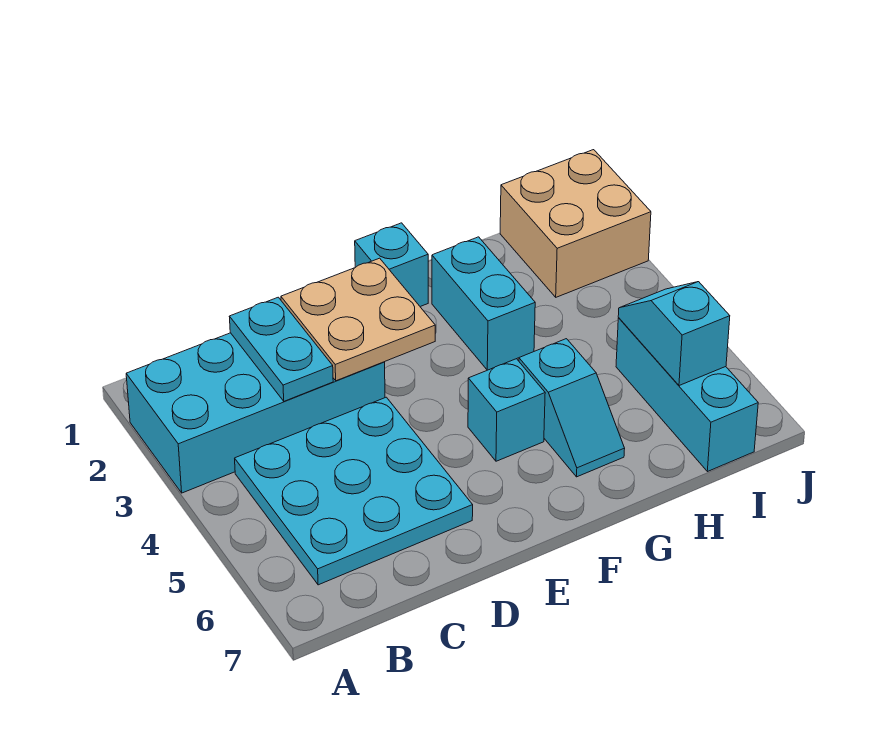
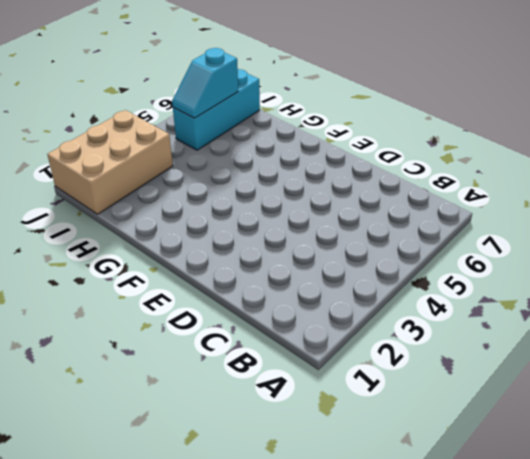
tan brick I1:J3 level 1 -> tan brick I1:J2 level 1
none -> cyan brick A2:D3 level 1
none -> cyan plate B4:D6 level 1

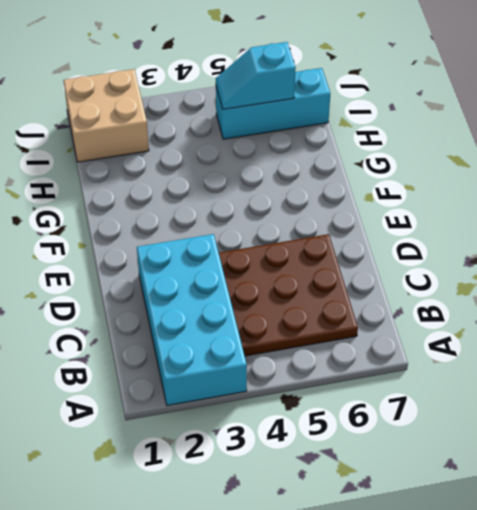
brown plate B4:D6 level 1 -> cyan plate B4:D6 level 1
none -> cyan brick F1 level 1
none -> cyan brick F5 level 1

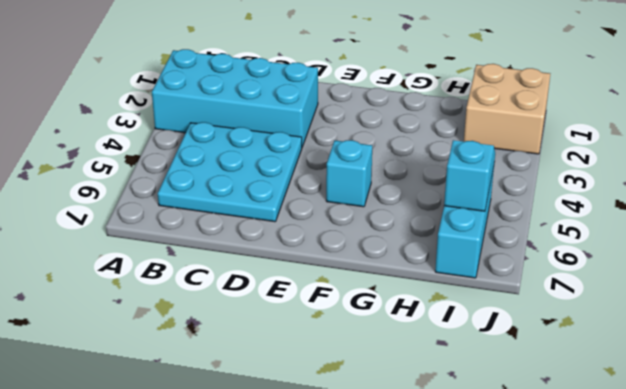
none -> cyan brick F1 level 1
none -> cyan brick G2:G3 level 1

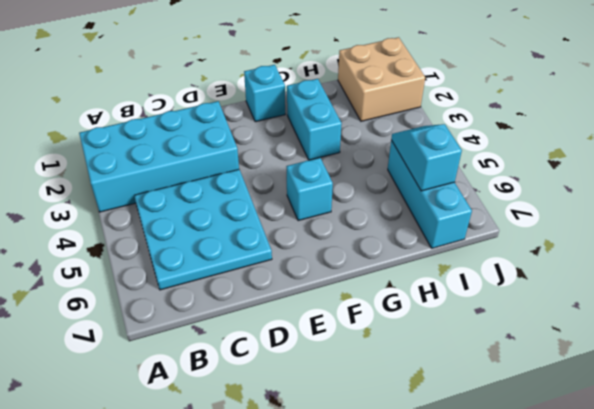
none -> cyan slope G5:G6 level 1 top 5
none -> cyan plate C2:C3 level 2

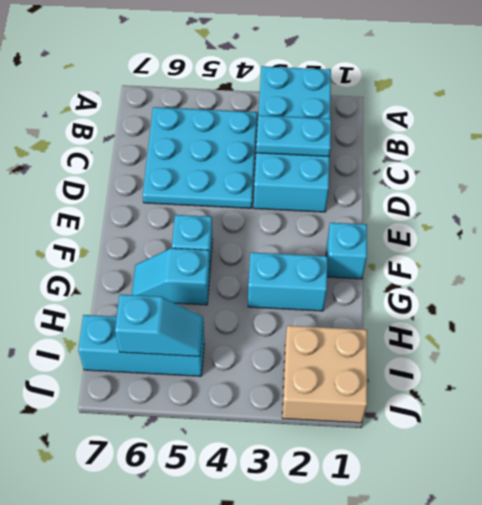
none -> tan plate D2:E3 level 2

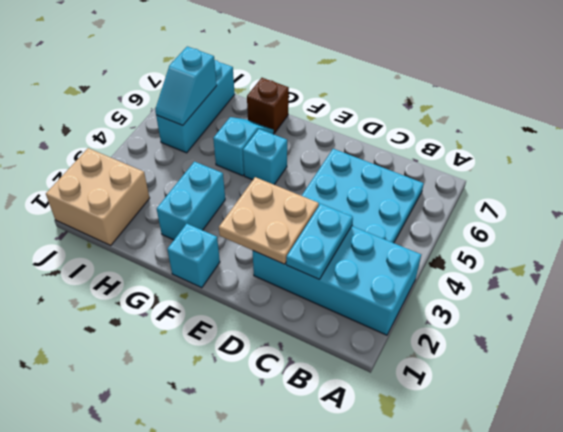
brown brick G7 level 1 -> none

